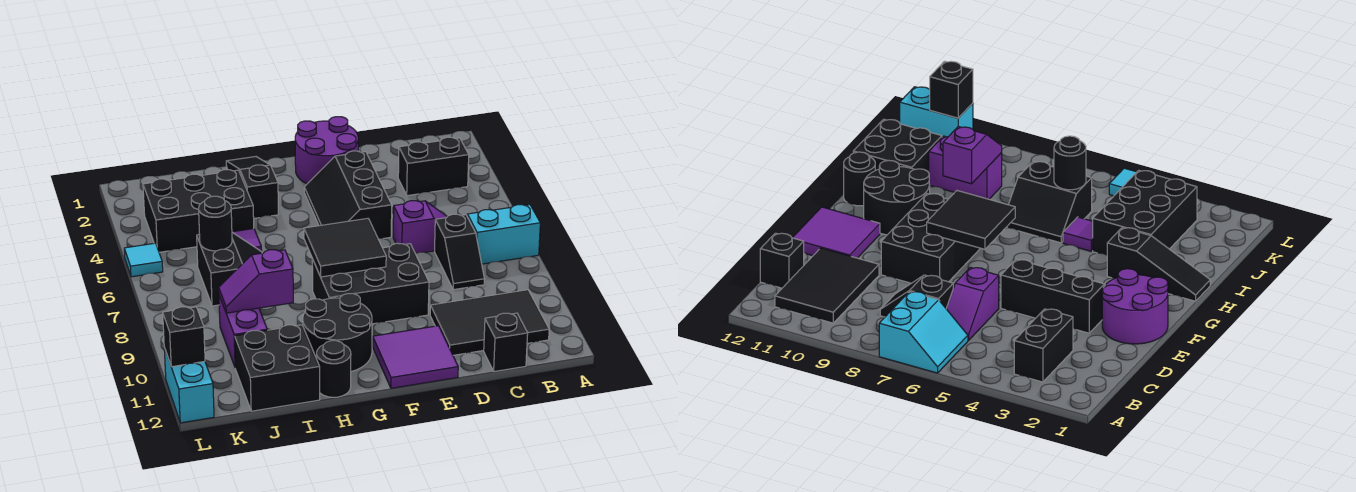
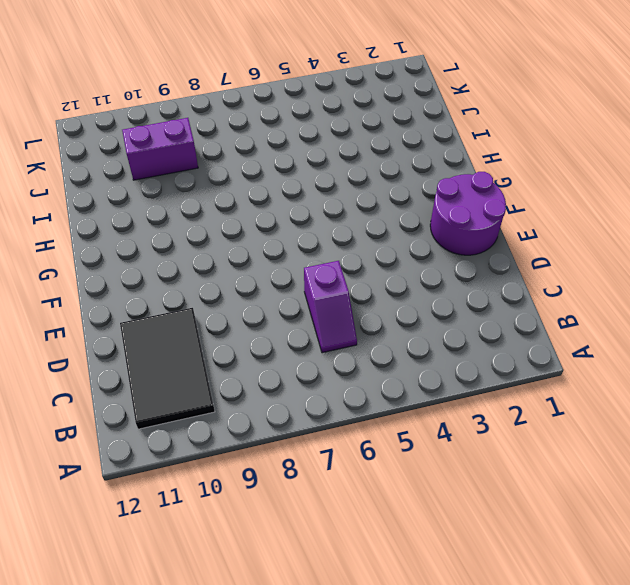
none -> cyan slope A6:B7 level 1 top 7
none -> black brick B3:C3 level 1
none -> black slope C7:C8 level 1 top 7

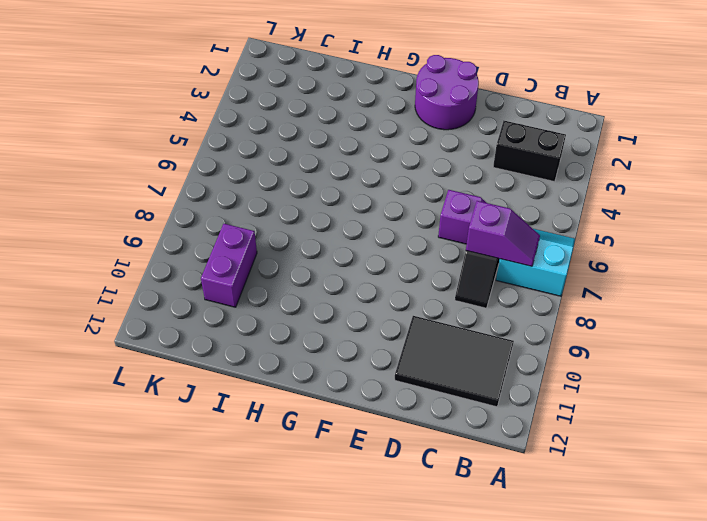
purple slope B7:C7 level 2 top C -> purple slope I9:J9 level 2 top I
none -> black brick C12 level 1
none -> black slope E3:F5 level 1 top E
none -> black brick E8:G9 level 1

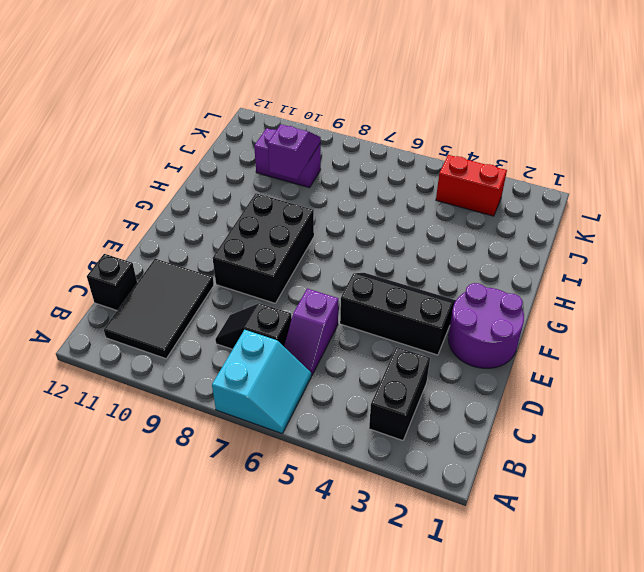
red brick K3:K4 level 1 -> black brick I3:K4 level 1
none -> purple tile E11:F12 level 1
none -> black round brick G10:H11 level 1
none -> black slope H1:H3 level 1 top 3

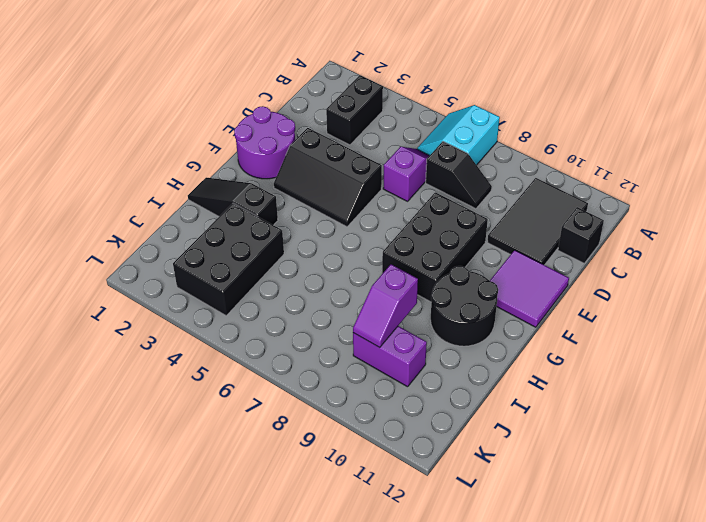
none -> black round brick H12 level 1
none -> purple tile I5 level 1
none -> black slope I6:J7 level 1 top J

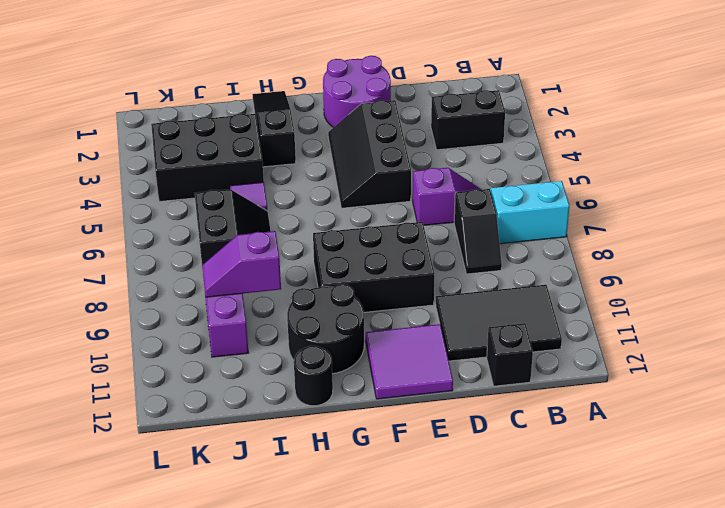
none -> black brick I11:J12 level 1
none -> cyan tile L5 level 1
none -> cyan brick L11:L12 level 1

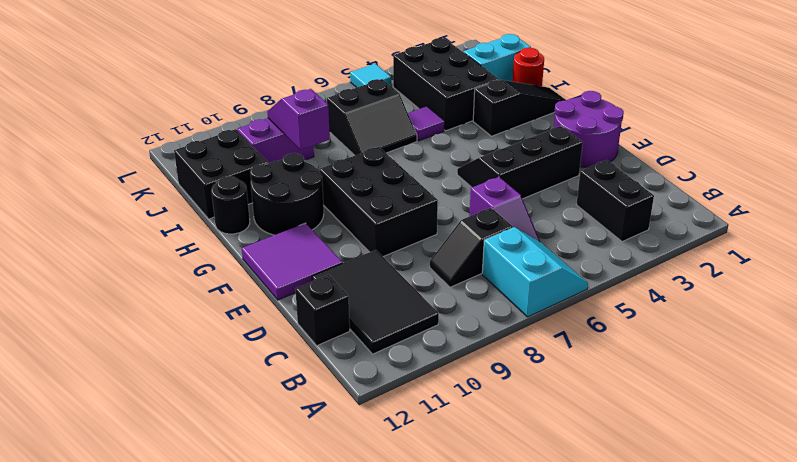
red round brick I1 level 1 -> none
cyan brick J1:J2 level 1 -> cyan brick L11:L12 level 1
none -> black tile F7:G8 level 2
none -> black round brick J6 level 2
none -> black brick L11 level 2

